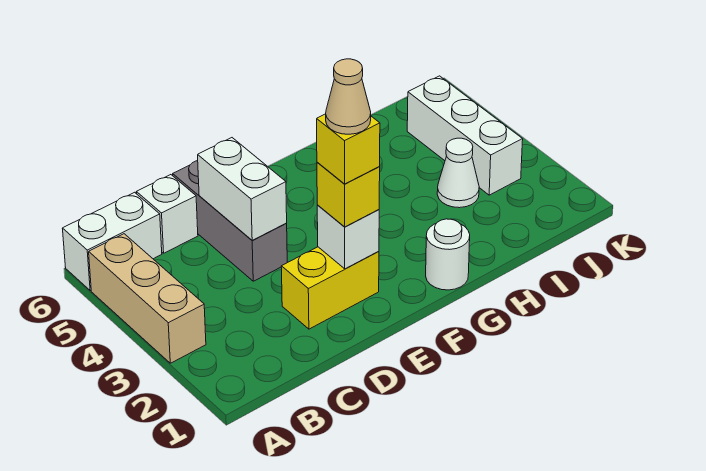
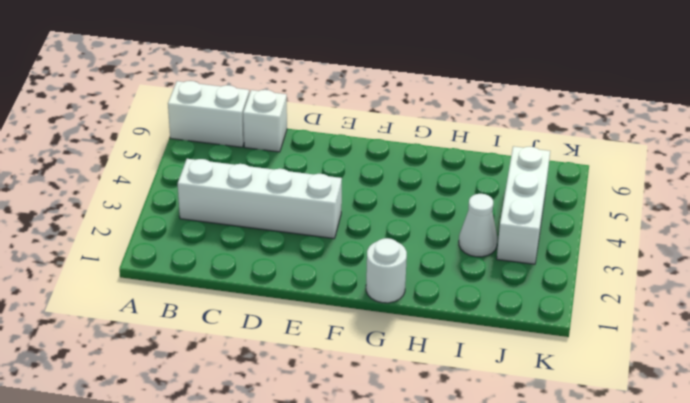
white brick B3:E3 level 1 -> none
none -> tan brick A3:A5 level 1
none -> yellow brick D2:E2 level 1
none -> grey brick D4:D6 level 1

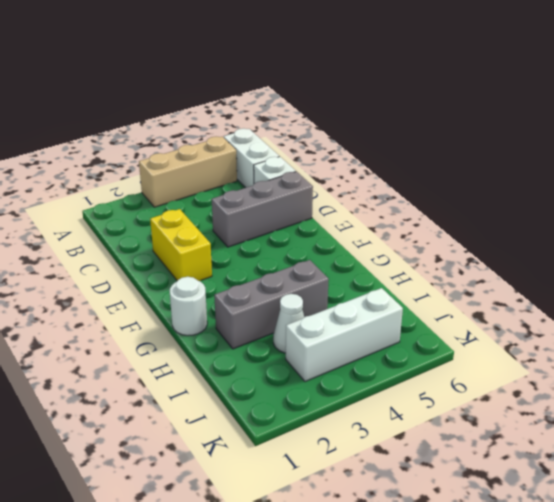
grey brick H2:H4 level 1 -> none
none -> white brick D4:D5 level 2
none -> white brick E2 level 2
none -> yellow brick E2 level 3

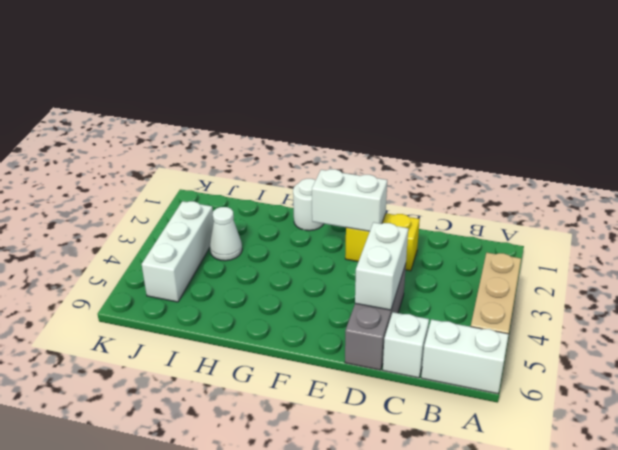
white brick E2:F2 level 2 -> white brick E2 level 2
none -> yellow brick E2 level 3
none -> yellow brick E2 level 4
none -> tan cone E2 level 5

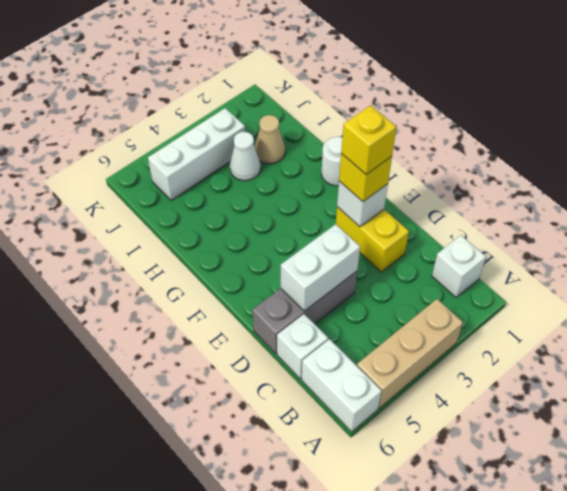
white brick B1 level 1 -> none
tan cone I2 level 1 -> tan cone E2 level 5

